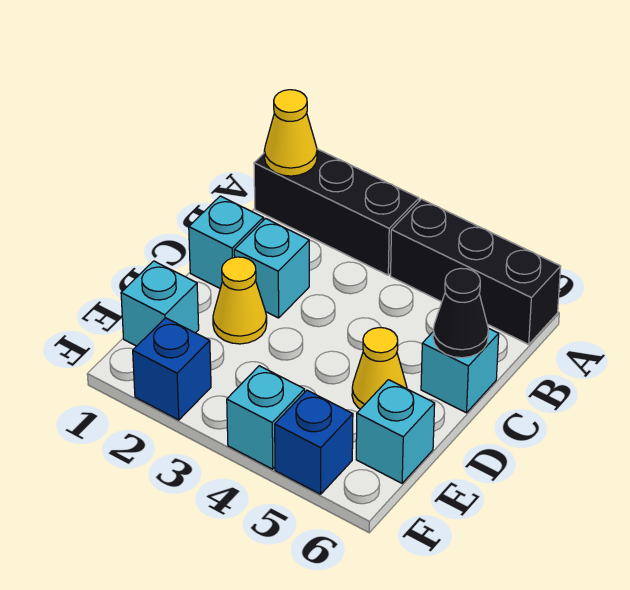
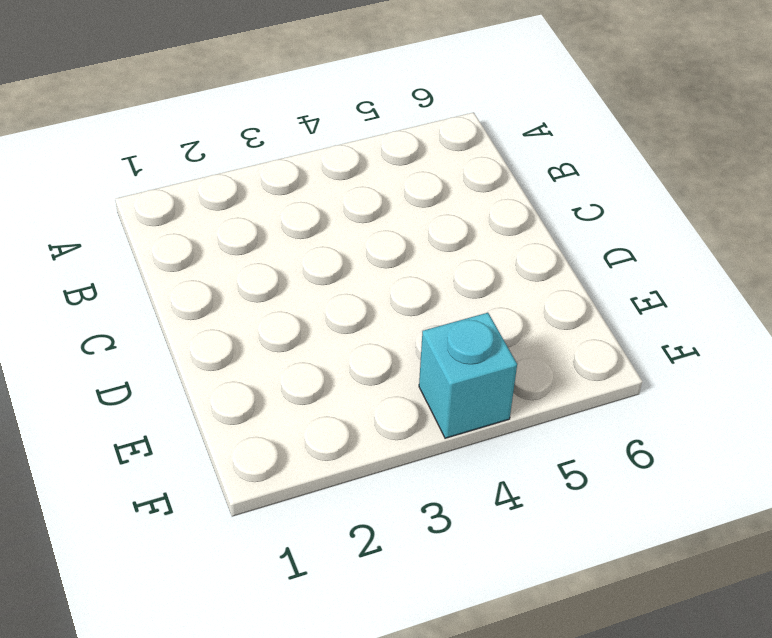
none -> black brick A1:A3 level 1
none -> black brick A4:A6 level 1
none -> cyan brick C1 level 1

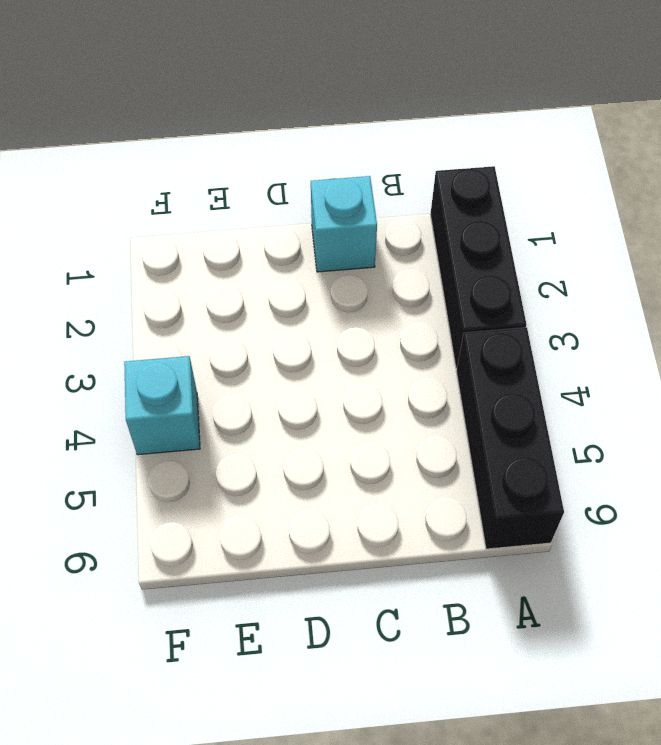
none -> cyan brick C2 level 1
none -> cyan brick C6 level 1
none -> yellow cone D2 level 1

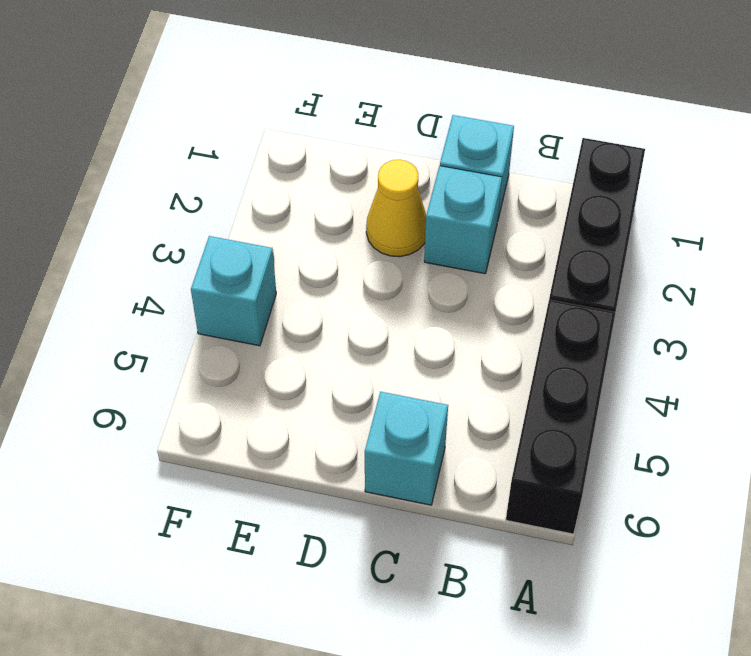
none -> yellow cone D5 level 1
none -> cyan brick E1 level 1
none -> cyan brick E6 level 1

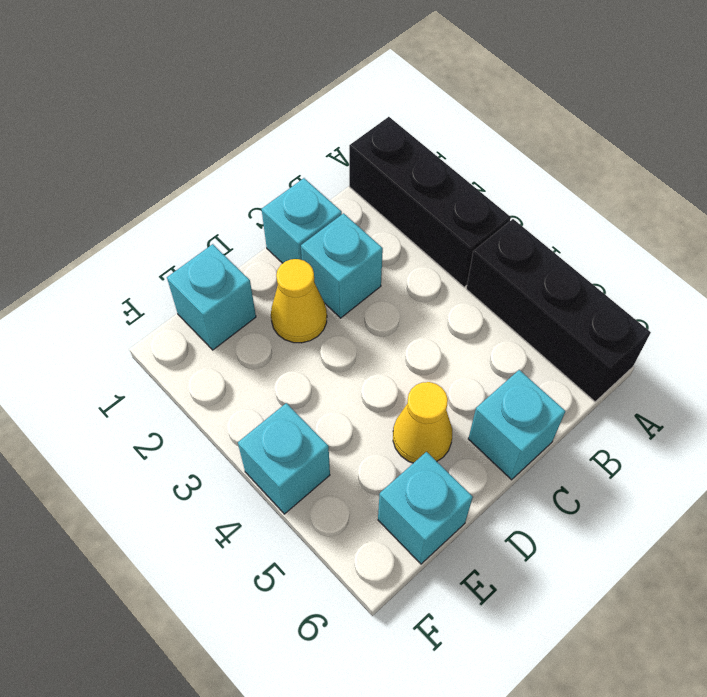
none -> blue brick F2 level 1
none -> blue brick F5 level 1
none -> yellow cone A1 level 2

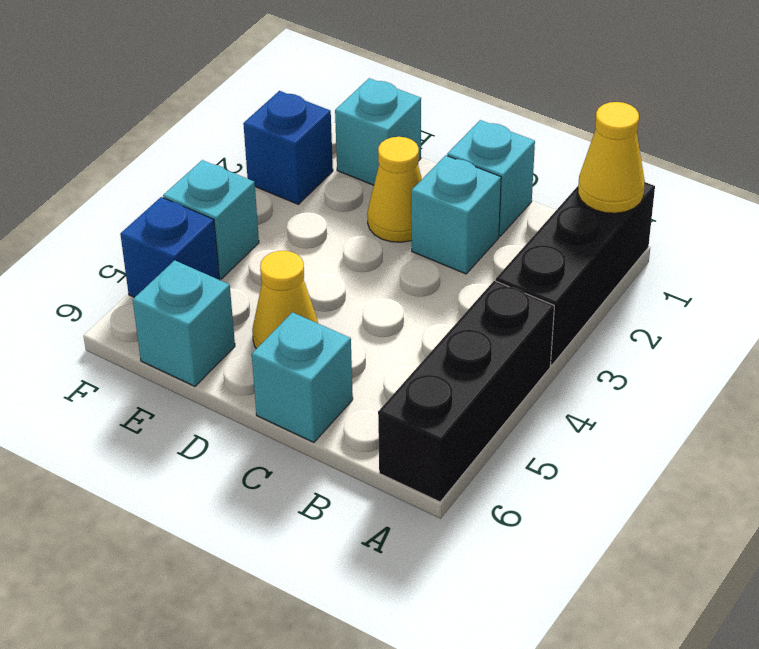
none -> black cone C6 level 2

